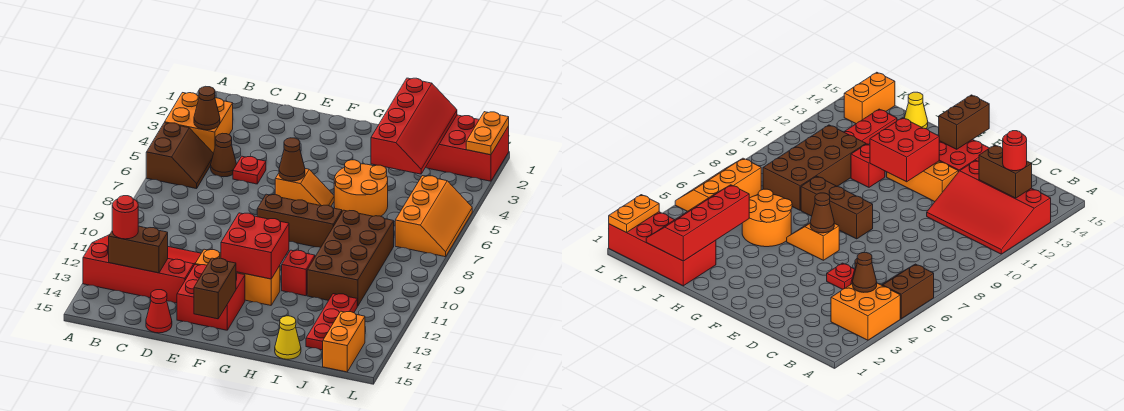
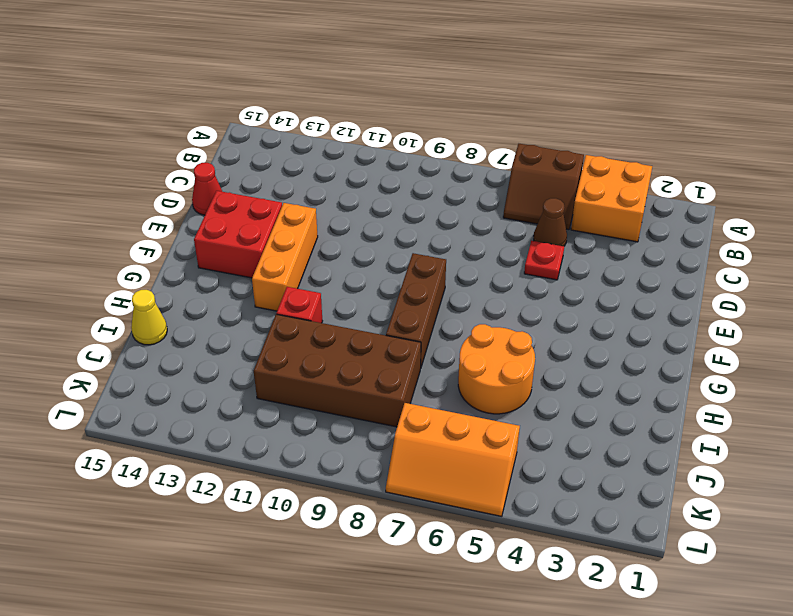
none -> red slope A11:D13 level 1 top 13
none -> orange slope F6:G6 level 1 top F
none -> red brick I1:L2 level 1

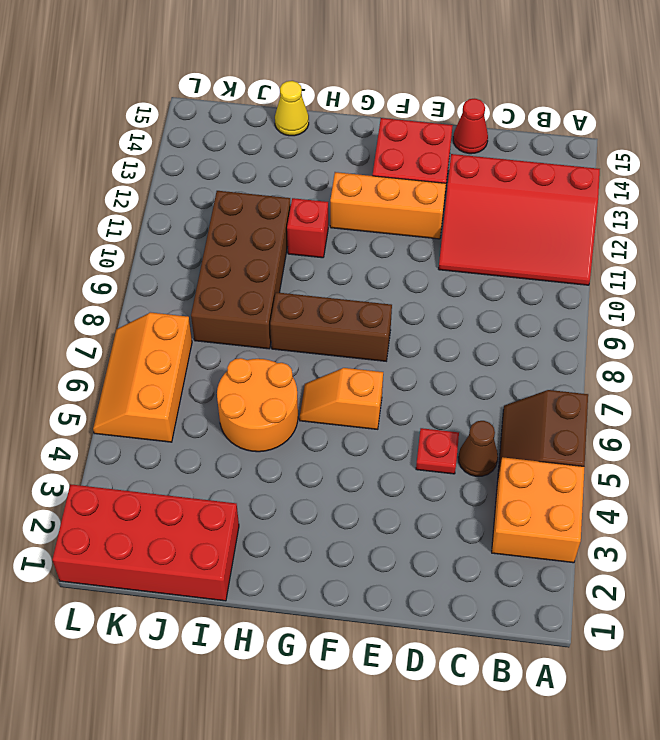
none -> red plate J12:J14 level 1
none -> orange brick K14:K15 level 1
none -> brown cone B4 level 2

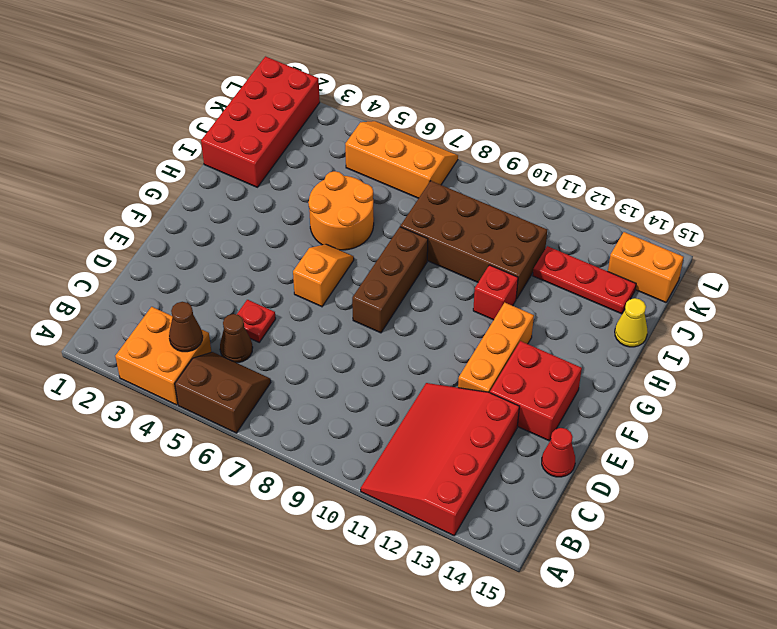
none -> brown brick B13:C13 level 2
none -> brown cone F6 level 2
none -> red brick F11:G12 level 2

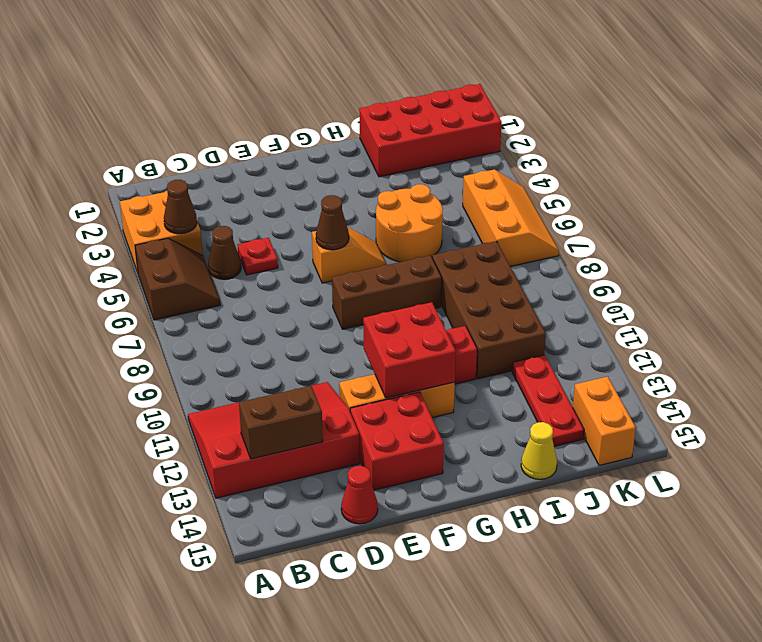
none -> brown brick F14:F15 level 2
none -> red slope I1:J4 level 2 top I
none -> orange plate L1:L2 level 2

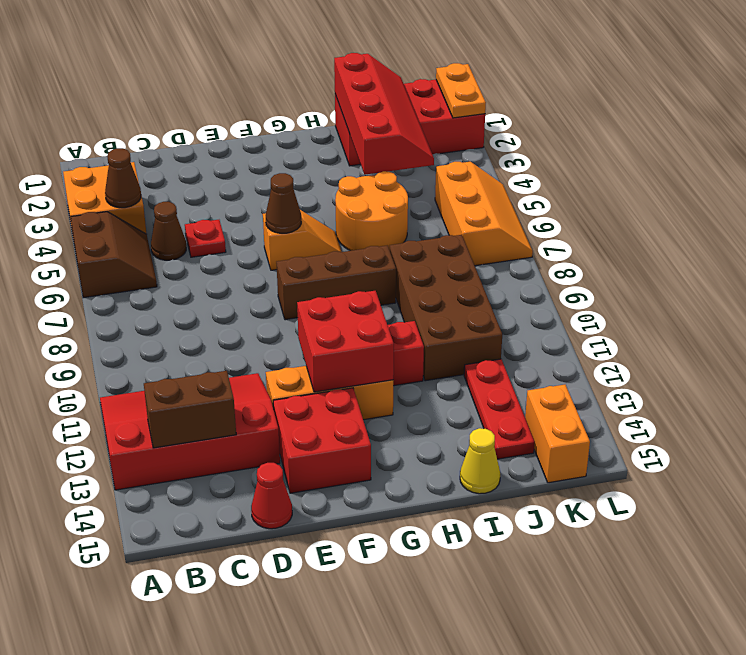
none -> brown brick F14:F15 level 2
none -> red round brick B13 level 3

